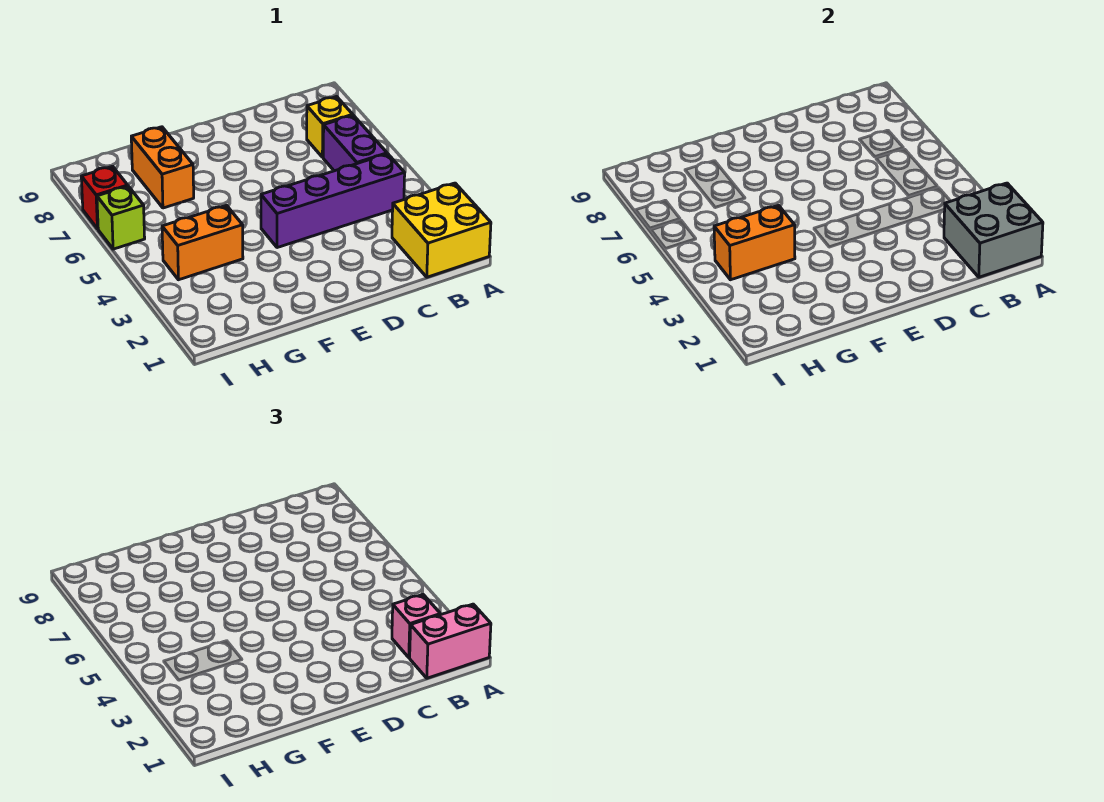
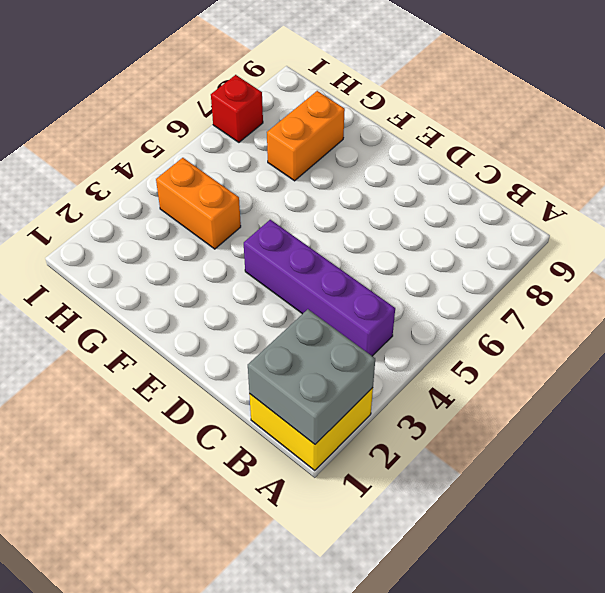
none -> purple brick B5:B6 level 1
none -> yellow brick B7 level 1
none -> lime brick I6 level 1

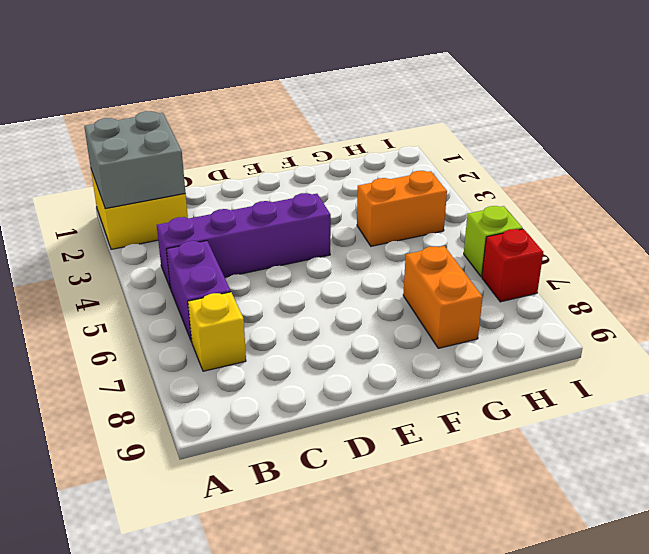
none -> orange brick G4:H4 level 2
none -> pink brick A1:B1 level 3
none -> pink brick B2 level 3

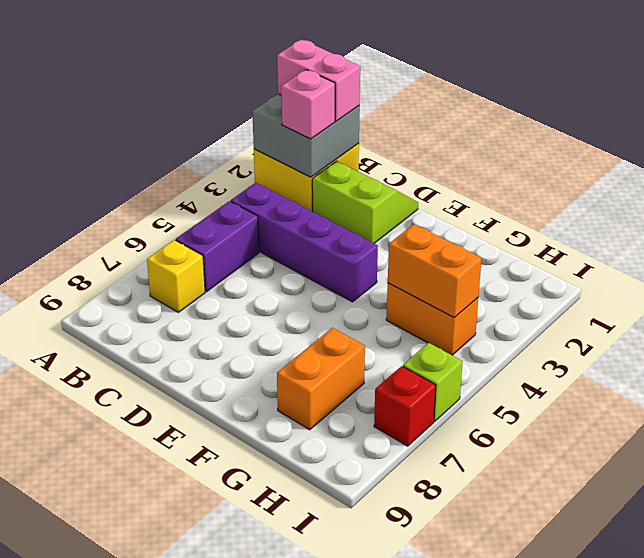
lime slope C1:D2 level 1 top 2 -> none

